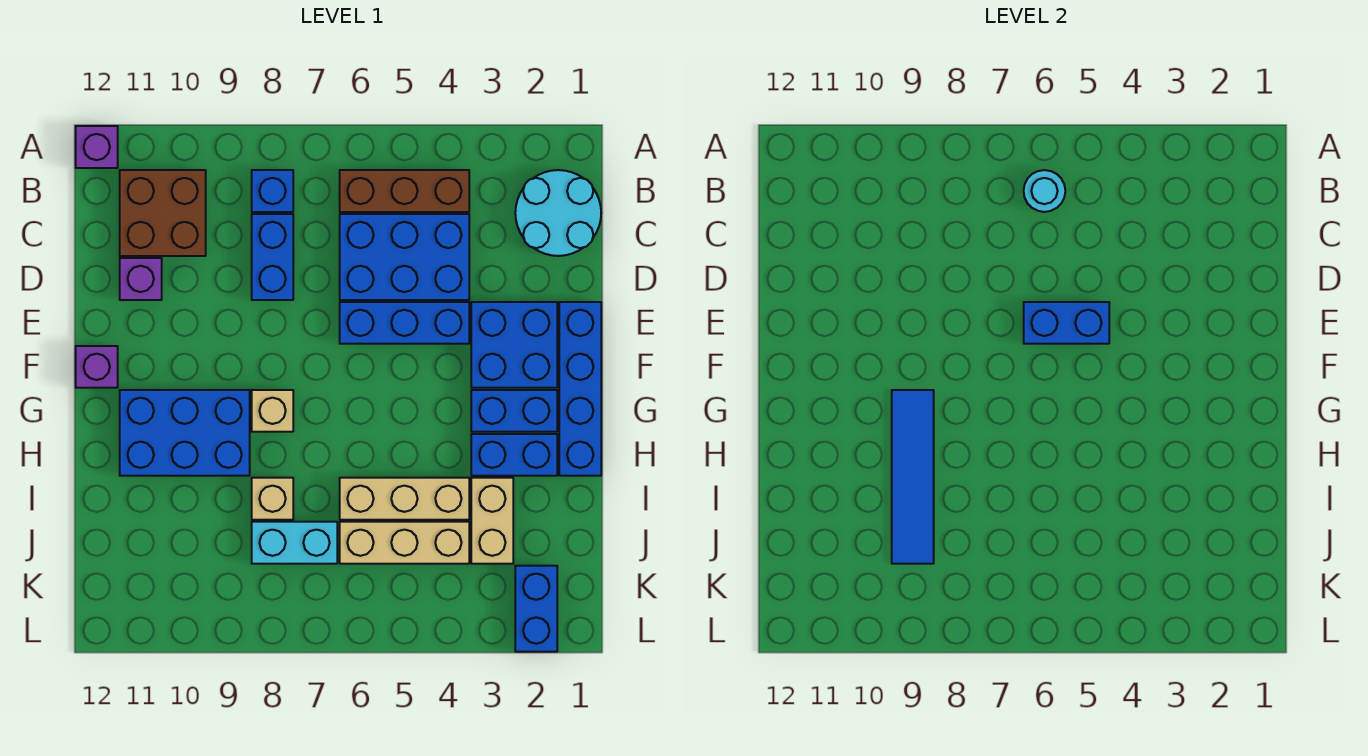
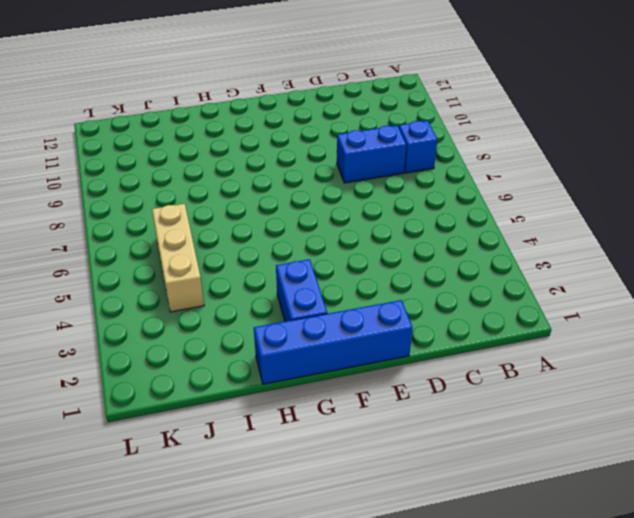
none -> purple brick A12 level 1
none -> cyan round brick B1:C2 level 1
none -> brown brick B4:B6 level 1

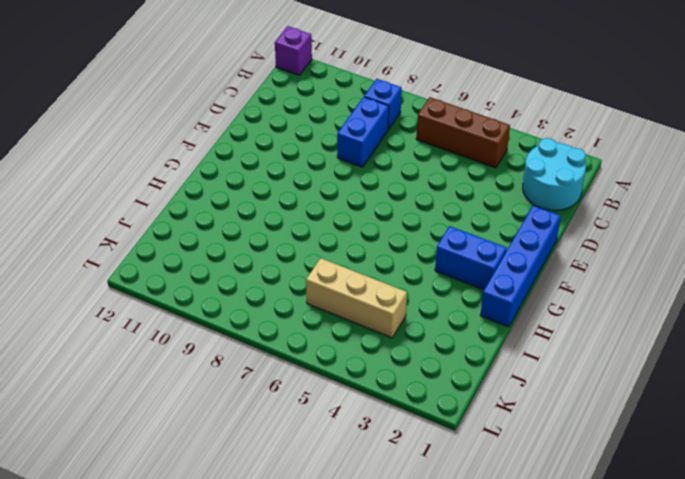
none -> brown brick B10:C11 level 1
none -> blue brick C4:D6 level 1
none -> purple brick D11 level 1

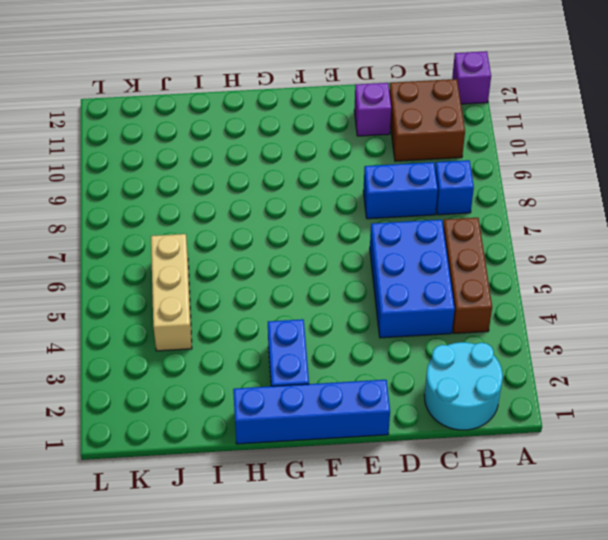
none -> blue brick E2:F3 level 1
none -> blue brick E4:E6 level 1
none -> purple brick F12 level 1

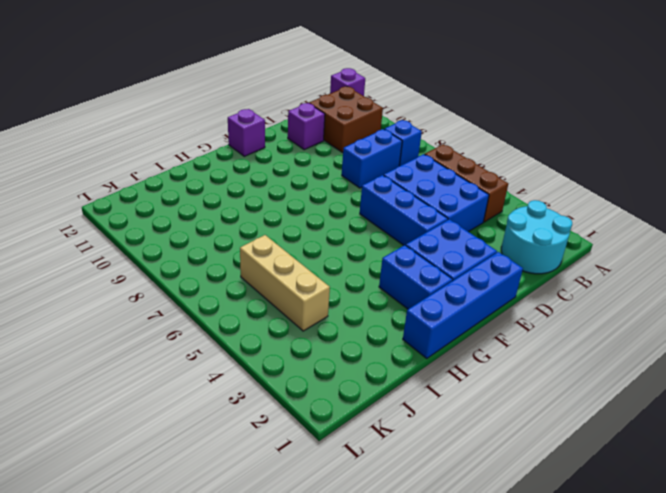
none -> tan brick G8 level 1
none -> blue brick G9:H11 level 1
none -> blue brick H2:H3 level 1

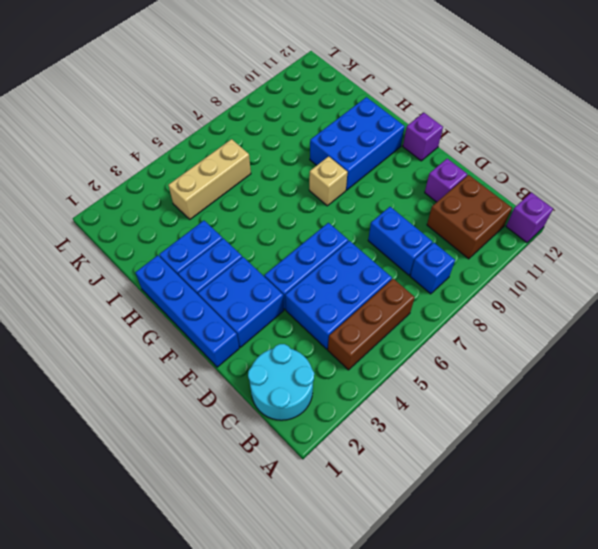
none -> tan brick I3:J3 level 1
none -> tan brick I4:I6 level 1
none -> tan brick I8 level 1

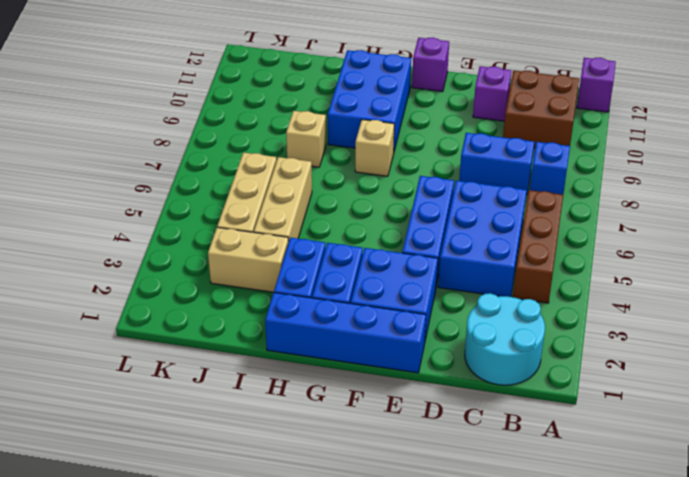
none -> cyan brick J7:J8 level 1
none -> blue brick K2:L2 level 1
none -> cyan round brick B6 level 2

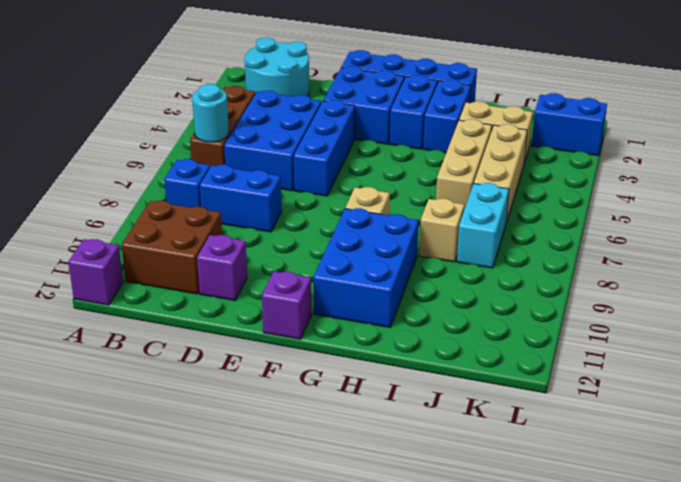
none -> blue brick E5:E6 level 2
none -> blue tile G9:J9 level 2

